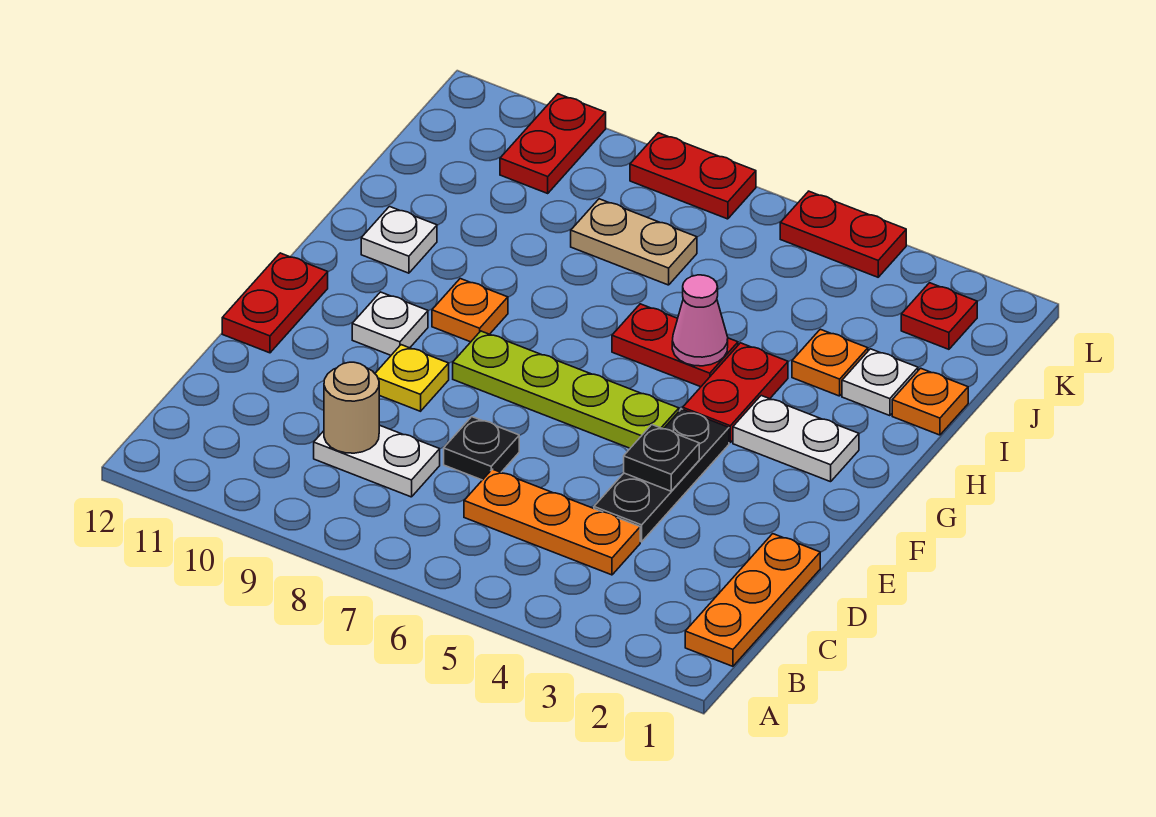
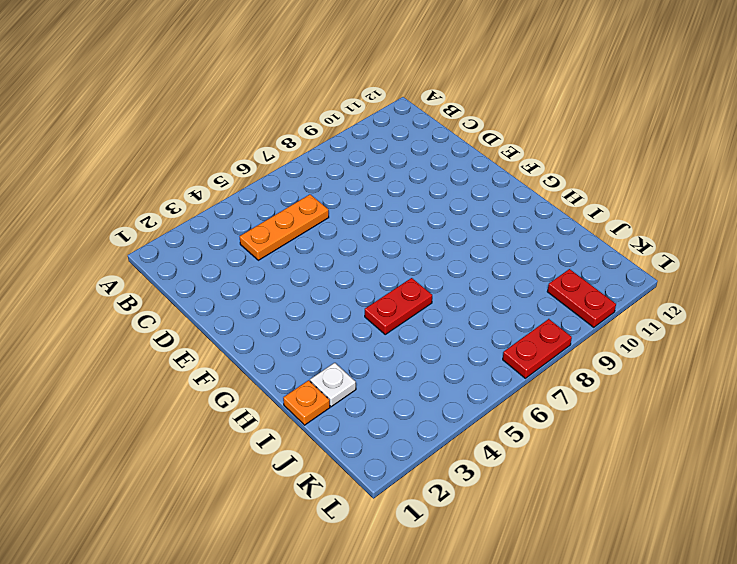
none -> orange plate B1:D1 level 1
none -> white plate C8:C9 level 1
none -> black plate D4:F4 level 1

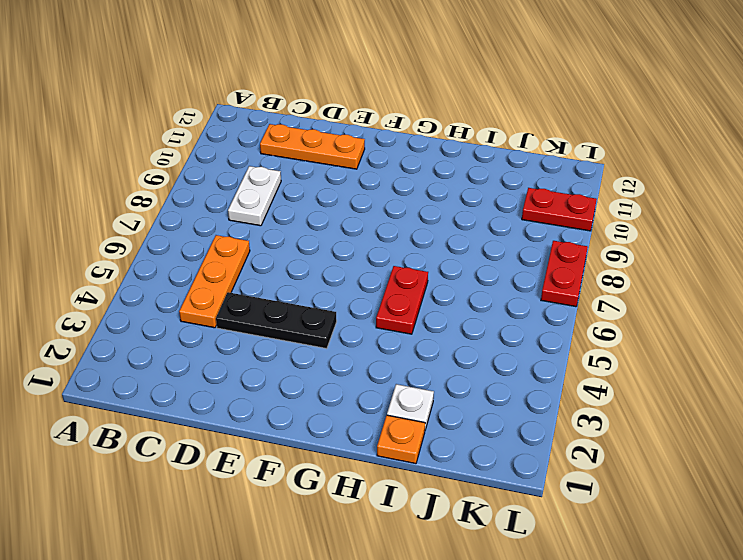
orange plate C11:E11 level 1 -> orange plate B1:D1 level 1
none -> black plate D7 level 1
none -> yellow plate E9 level 1
none -> red plate E12:F12 level 1

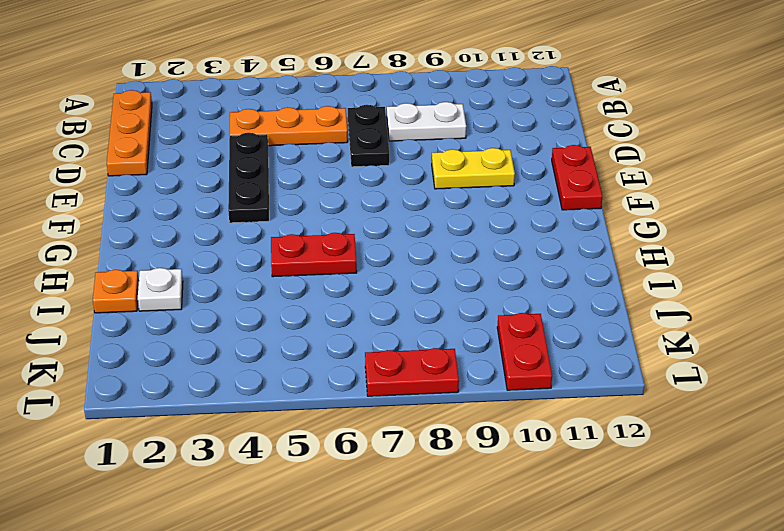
black plate C7:D7 level 1 -> black plate D7 level 1
yellow plate E9:E10 level 1 -> yellow plate E9 level 1
none -> lime plate F5:F8 level 1
none -> white plate F10 level 1
none -> white plate G2:G3 level 1

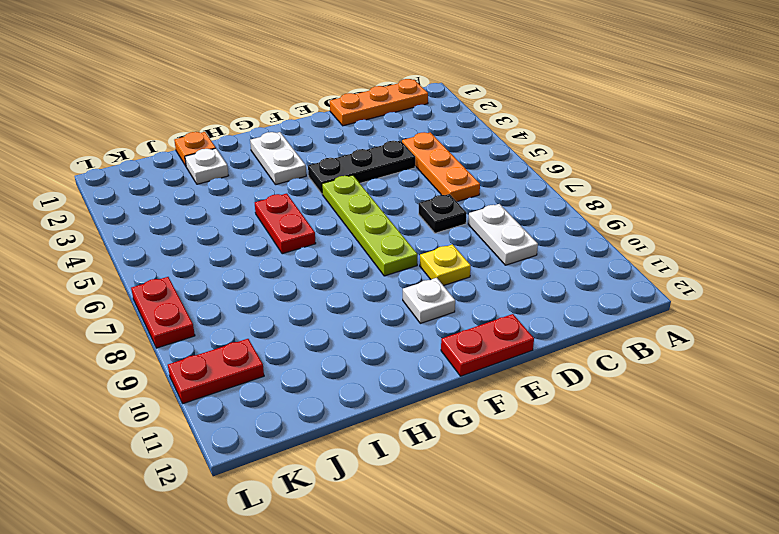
none -> red plate G4:H4 level 1
none -> orange plate G9 level 1
none -> white plate H11 level 1

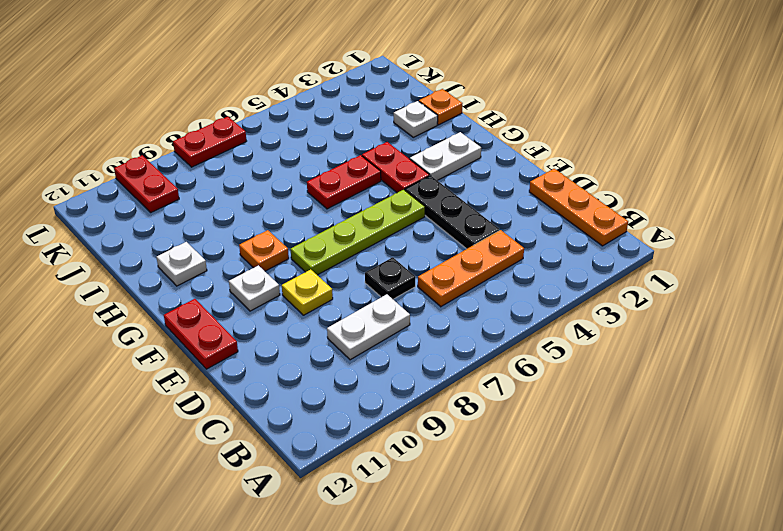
none -> orange plate I3 level 1
none -> tan plate J7:J8 level 1
none -> red plate K2 level 1

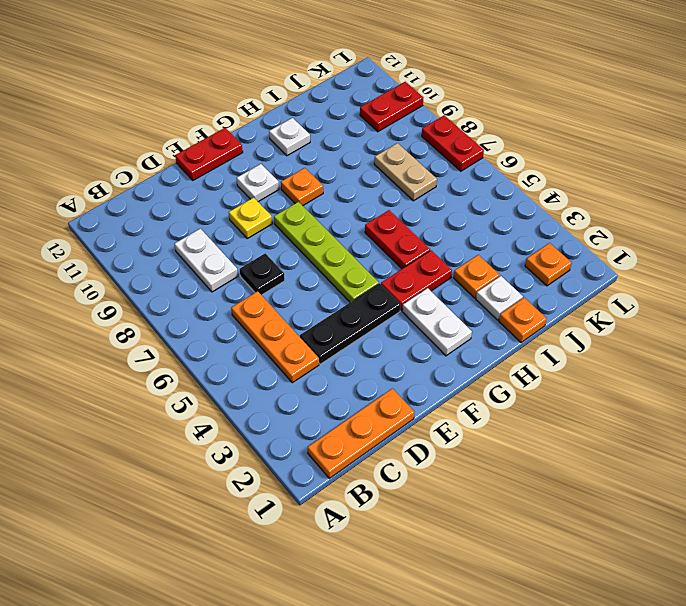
orange plate K2 level 1 -> red plate K2 level 1
none -> red plate L4:L5 level 1
none -> tan round brick C9 level 2
none -> black plate E4 level 2

